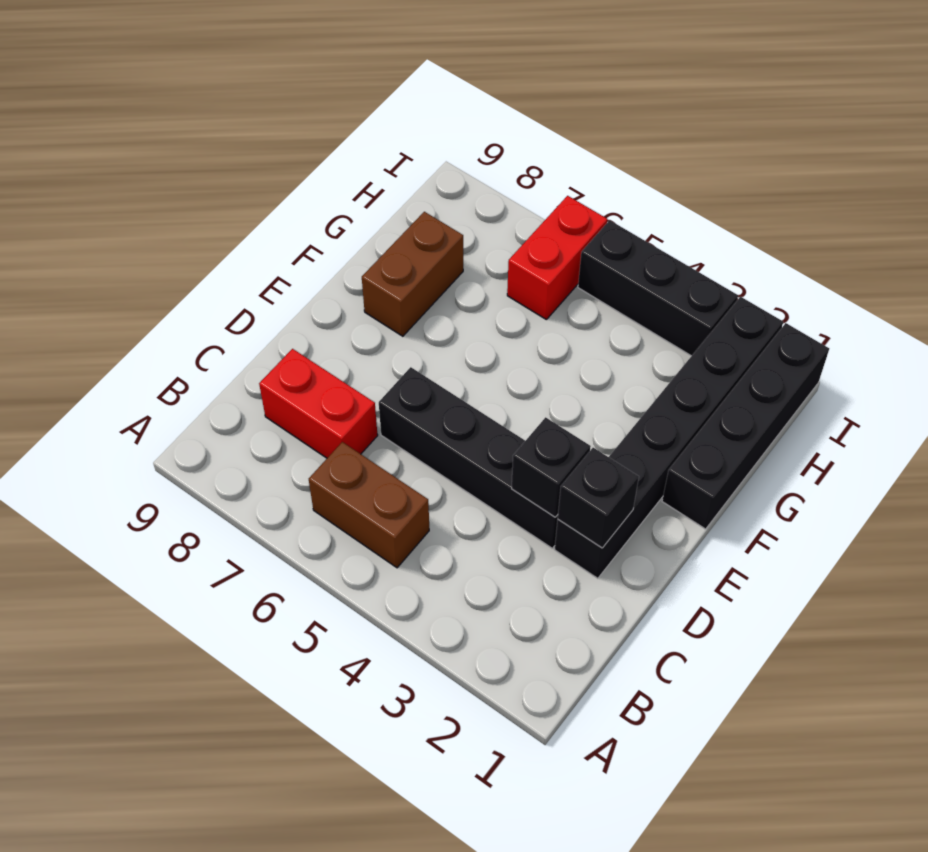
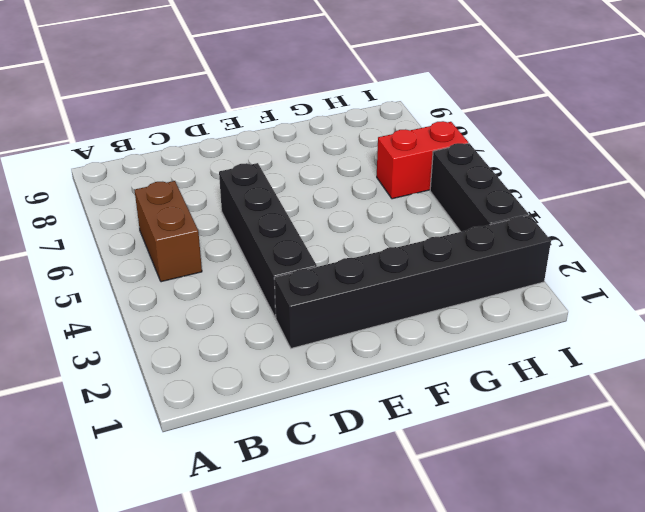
none -> red brick C7:C8 level 1
none -> black brick F1:I1 level 1

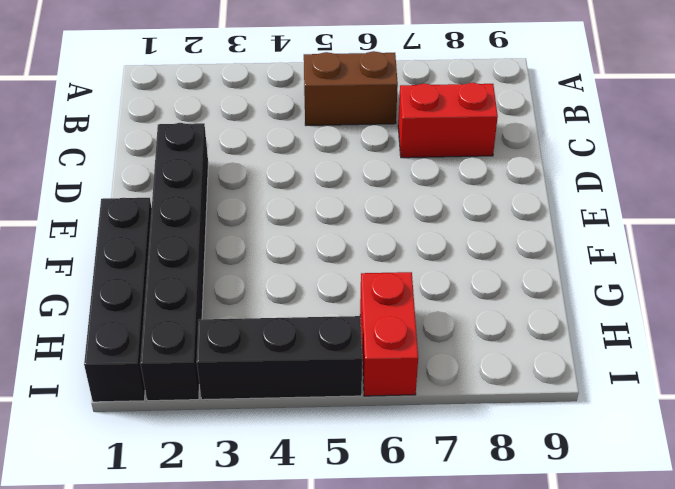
none -> black brick D3:D6 level 1
none -> brown brick F8:G8 level 1

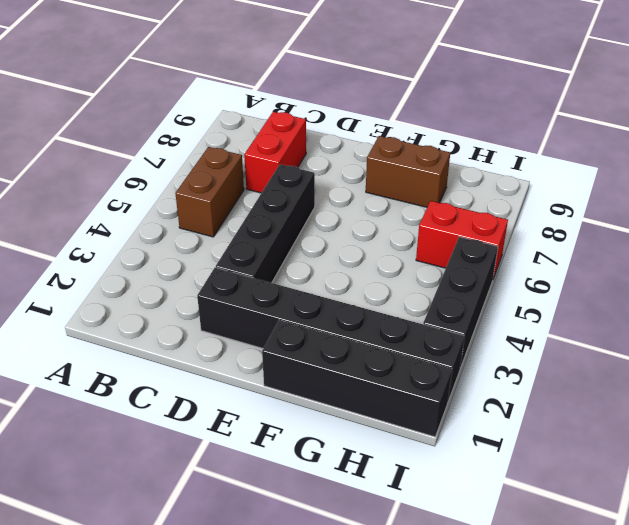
none -> black brick D2 level 2
none -> black brick D3 level 2

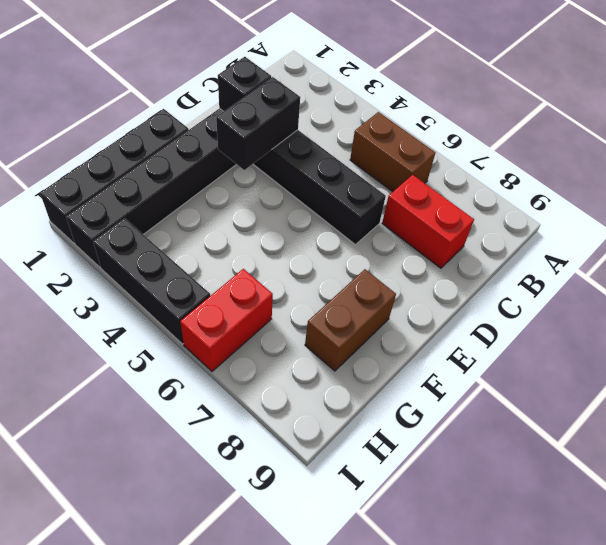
black brick D3:E3 level 2 -> black brick D3 level 2

